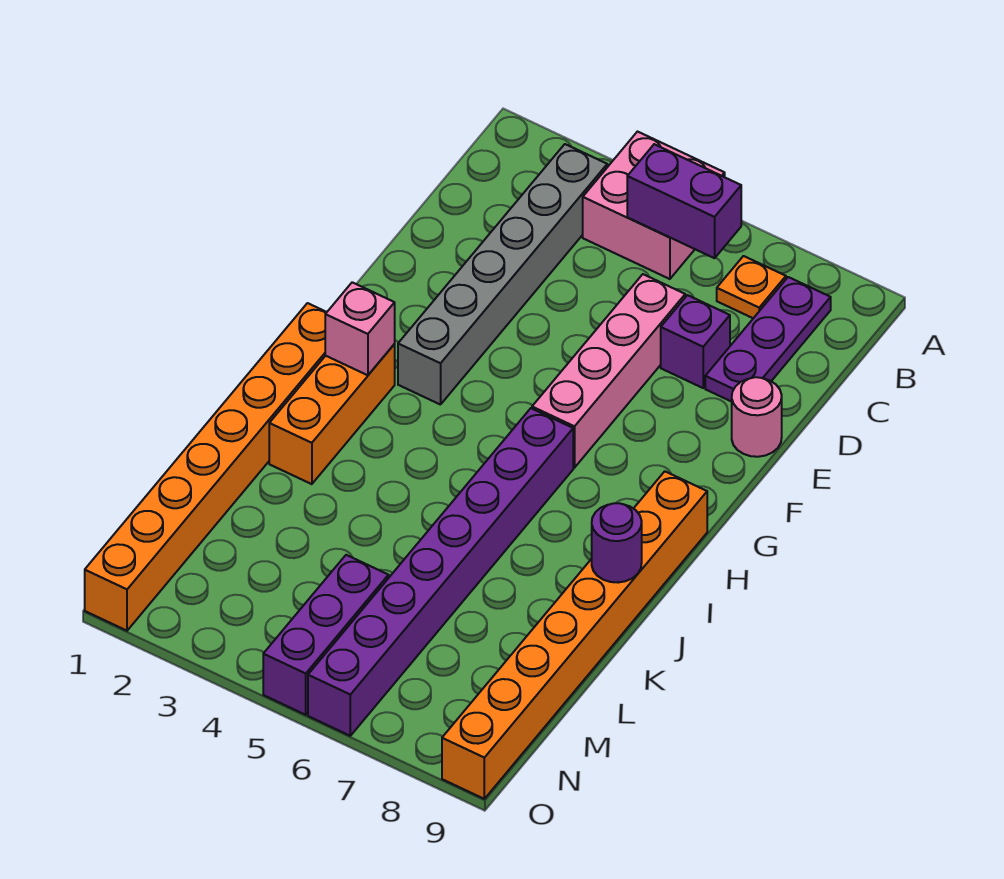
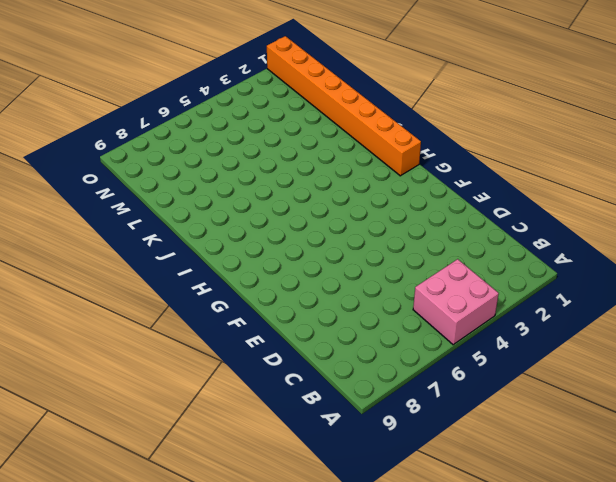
none -> grey brick B3:G3 level 1
none -> orange plate B7 level 1
none -> purple plate B8:D8 level 1

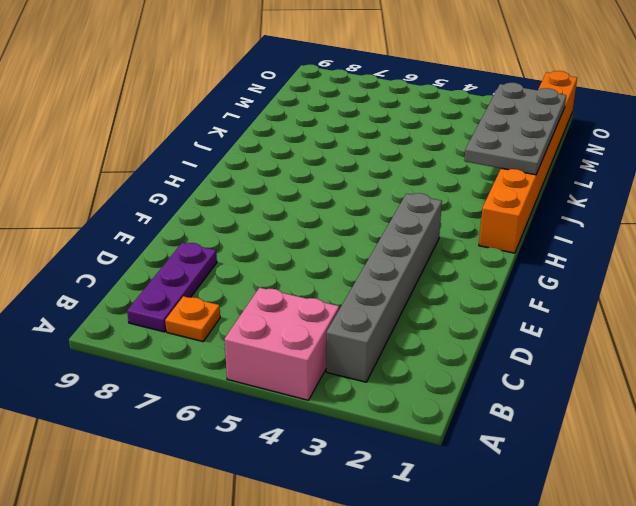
grey plate J1:M2 level 2 -> none
none -> pink brick D6:G6 level 1
none -> purple brick D7 level 1
none -> pink round brick E9 level 1

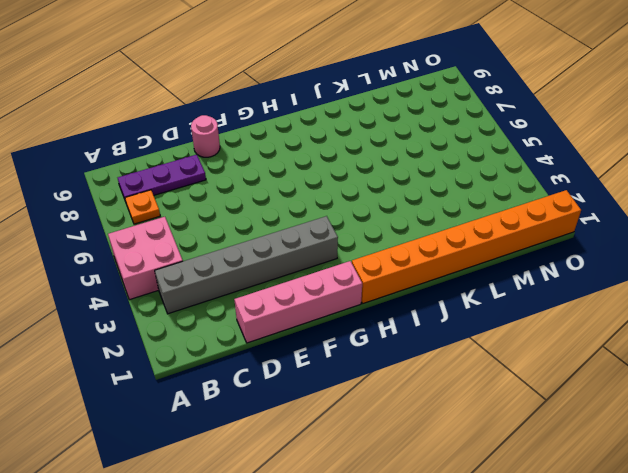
pink brick D1:G1 level 1 -> pink brick D6:G6 level 1
none -> purple brick D7 level 1
none -> orange brick H2:J2 level 1
none -> purple brick H6:O6 level 1

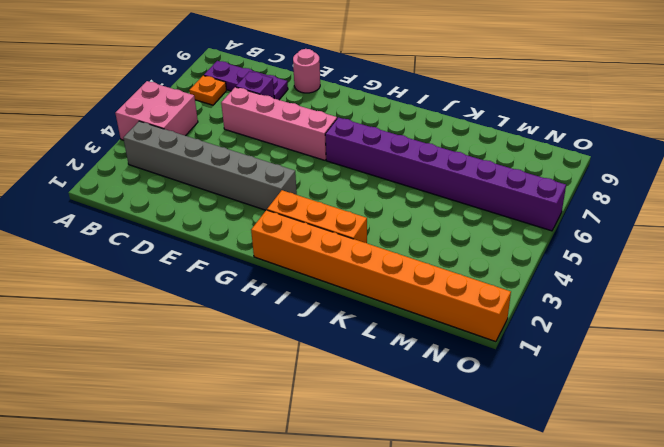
none -> orange brick H9:O9 level 1
none -> purple brick M5:O5 level 1
none -> purple brick B5:B6 level 2

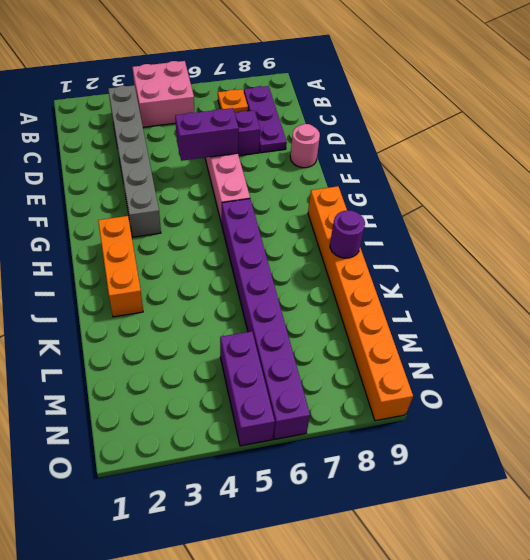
purple brick E5:E6 level 2 -> purple brick B5:B6 level 2
none -> orange brick H1:O1 level 1
none -> pink brick H2 level 2

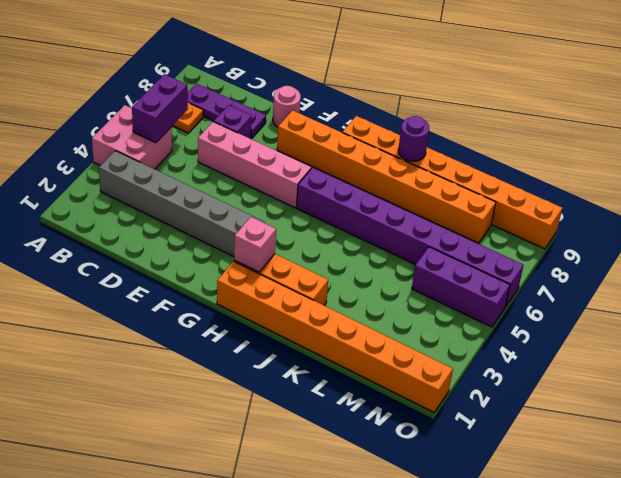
orange brick F8:M8 level 1 -> none

